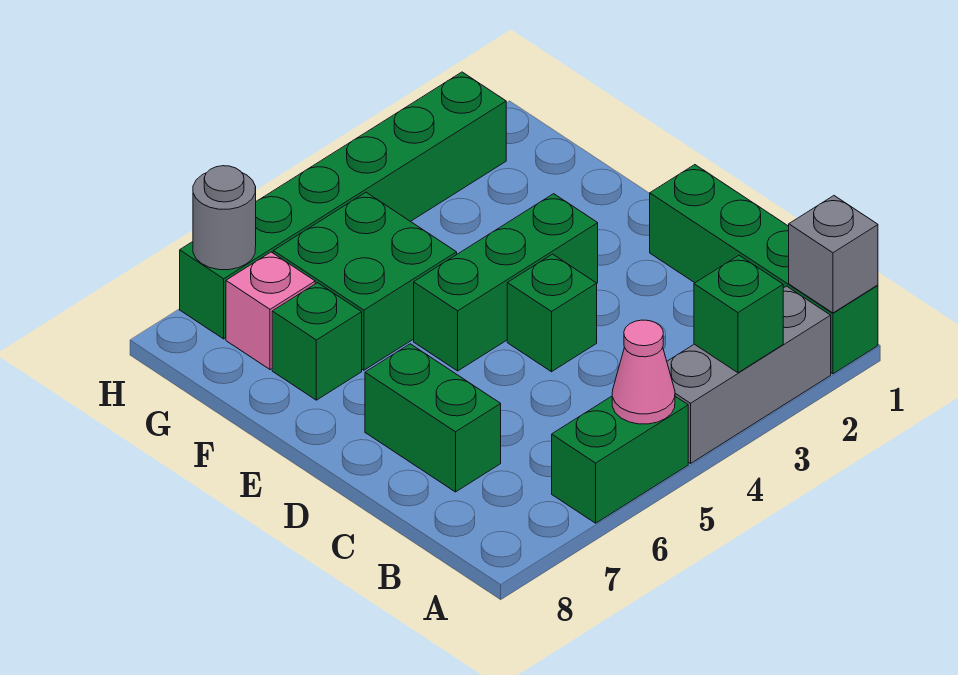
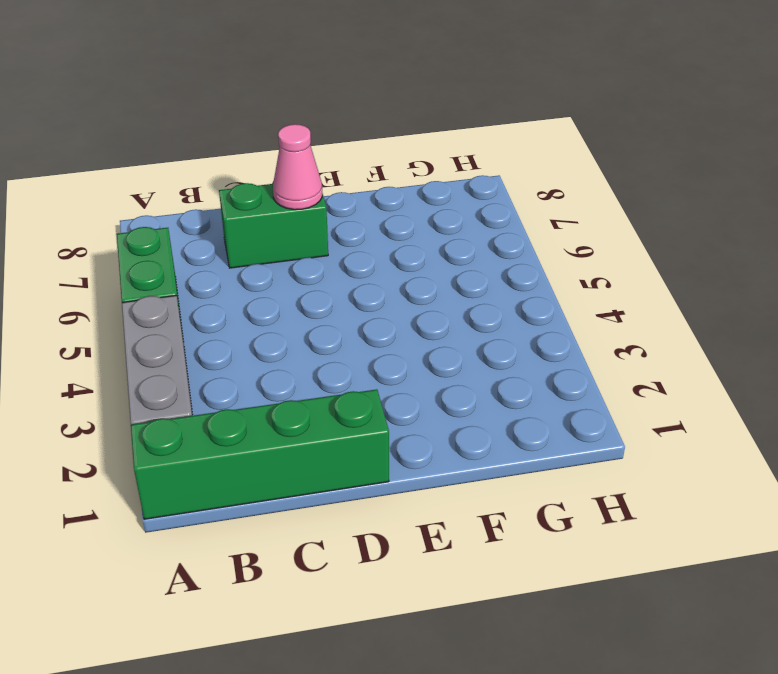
pink cone D7 level 2 -> pink cone A5 level 2
none -> green brick D4 level 1
none -> green brick E3:E5 level 1
none -> green brick F5:G6 level 1

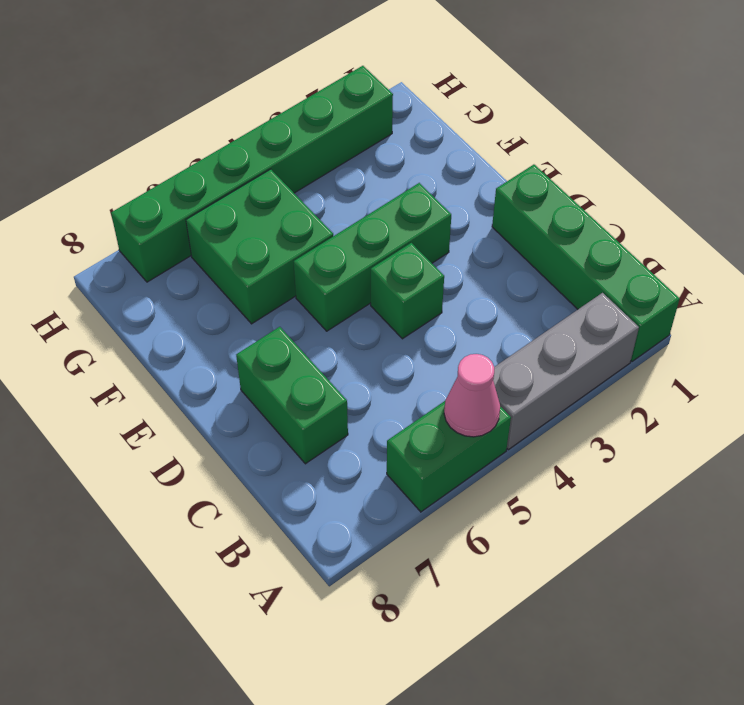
none -> green brick F7 level 1
none -> pink brick G7 level 1
none -> grey brick A1 level 2

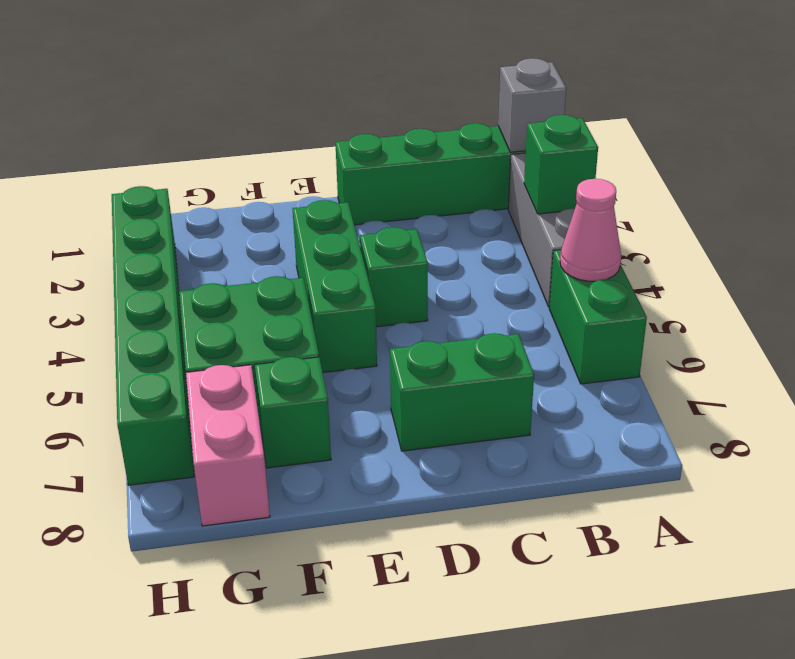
pink brick G7:G8 level 1 -> pink brick G7 level 1
none -> grey round brick H7 level 2

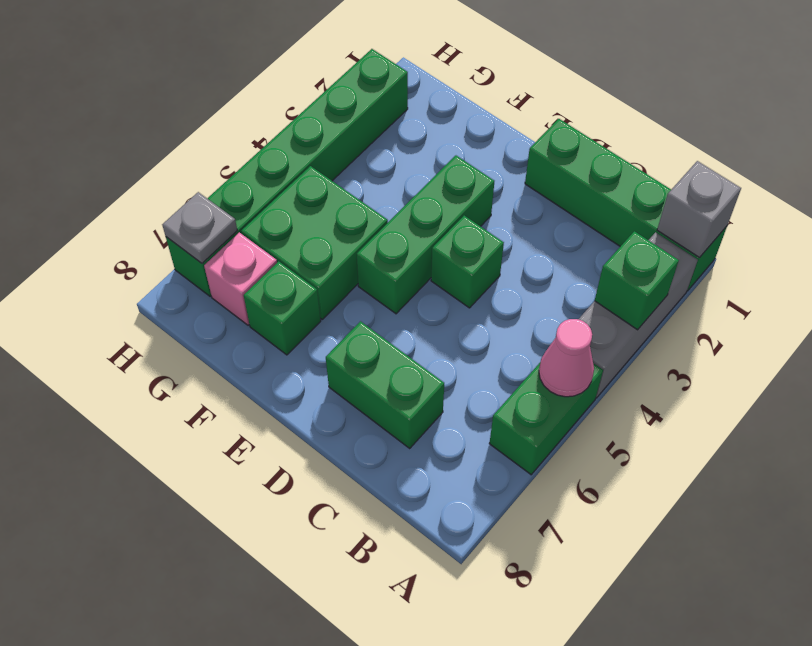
grey plate H7 level 2 -> grey round brick H7 level 2

